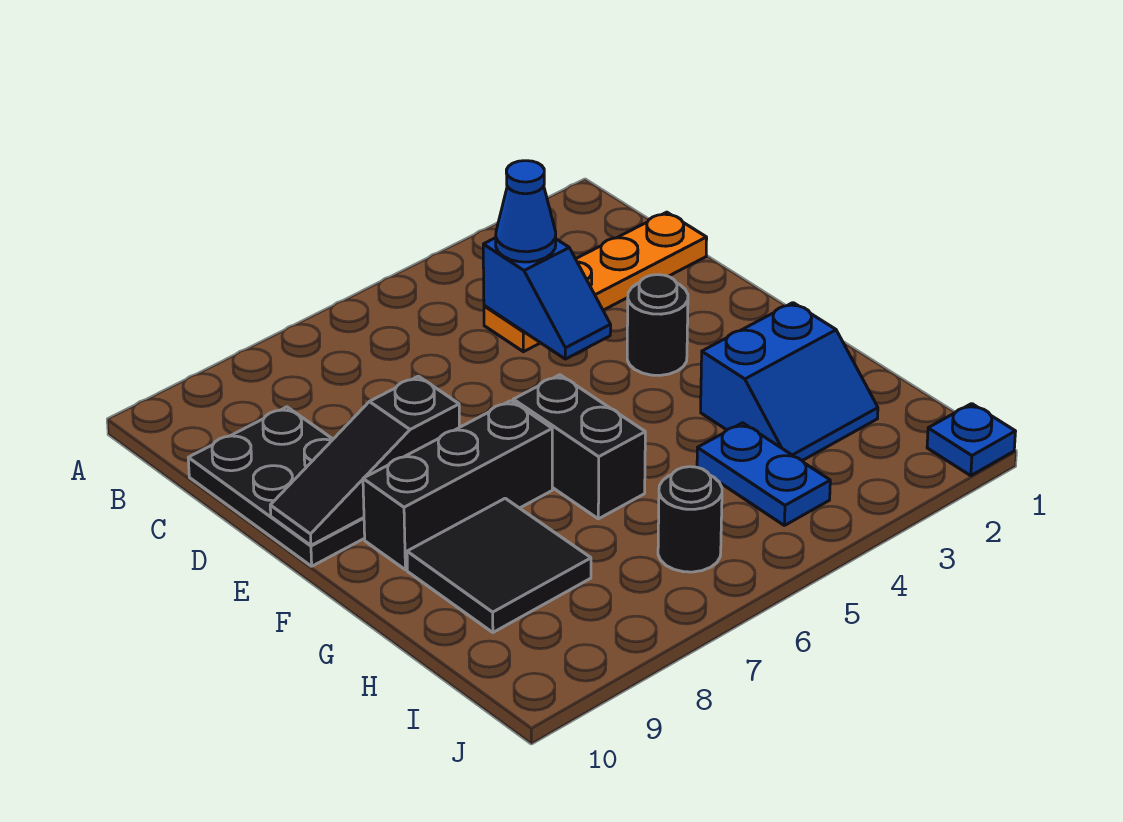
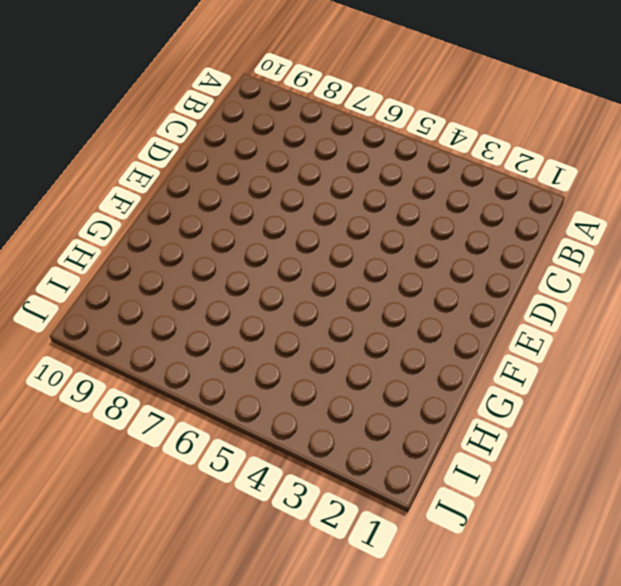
none -> orange plate C1:C4 level 1
none -> black plate C9:E10 level 1
none -> black round brick E3 level 1

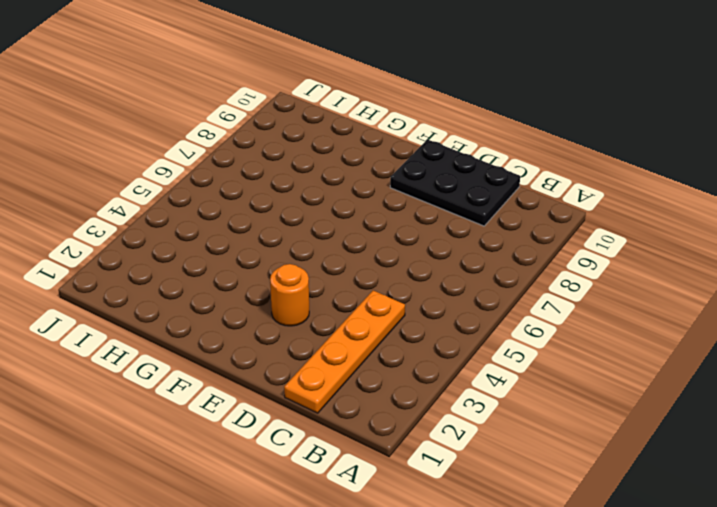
orange round brick E3 level 1 -> black round brick E3 level 1
none -> black brick F6:G6 level 1
none -> black brick F7:F9 level 1
none -> blue slope G2:H3 level 1 top G

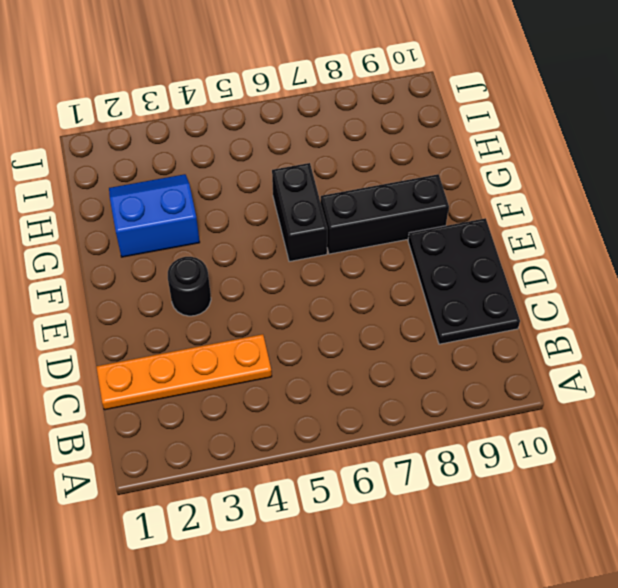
none -> black tile G8:H9 level 1
none -> blue plate H4:I4 level 1
none -> black round brick I6 level 1

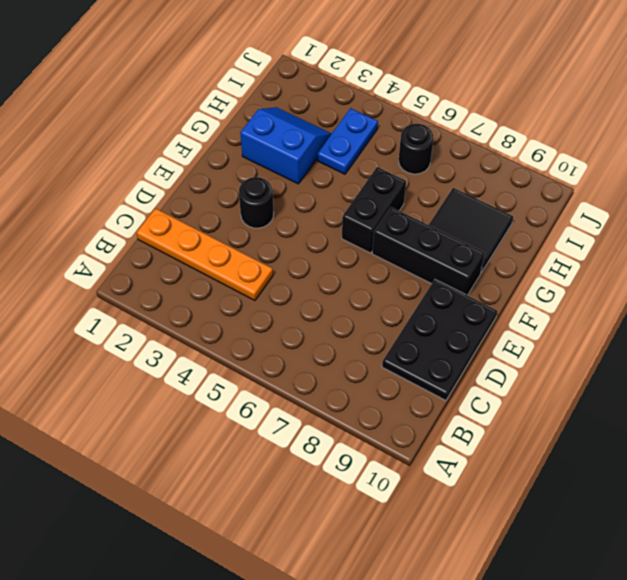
none -> blue plate J1 level 1
none -> blue slope C4:D4 level 2 top C
none -> black slope E8:E10 level 2 top 8

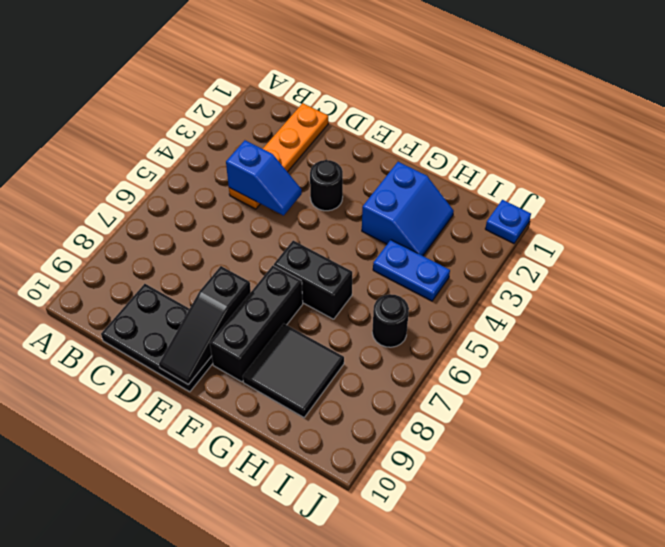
none -> blue cone C4 level 3

